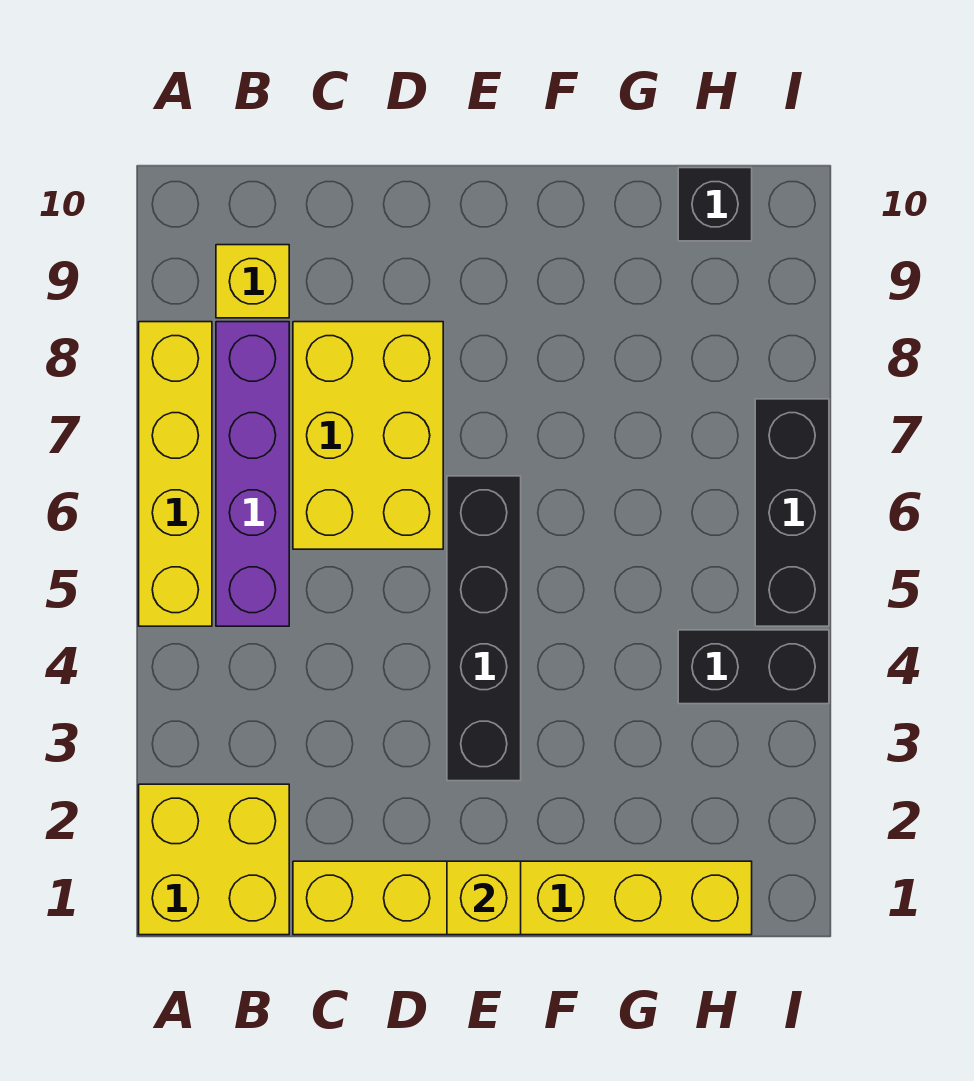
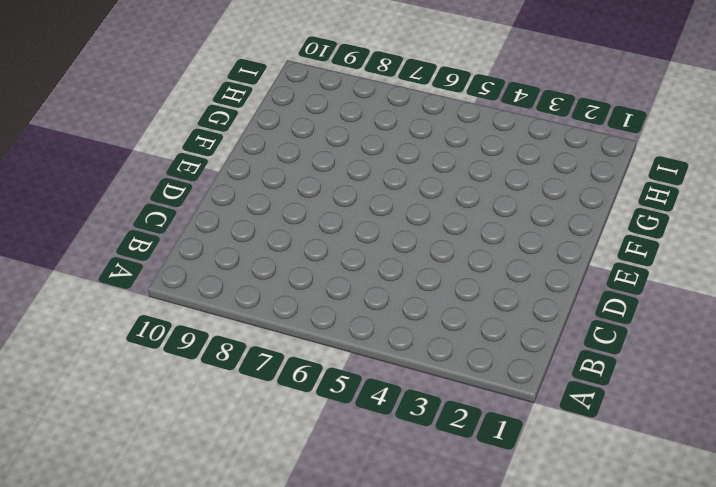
none -> yellow brick A1:B2 level 1
none -> yellow brick A5:A8 level 1

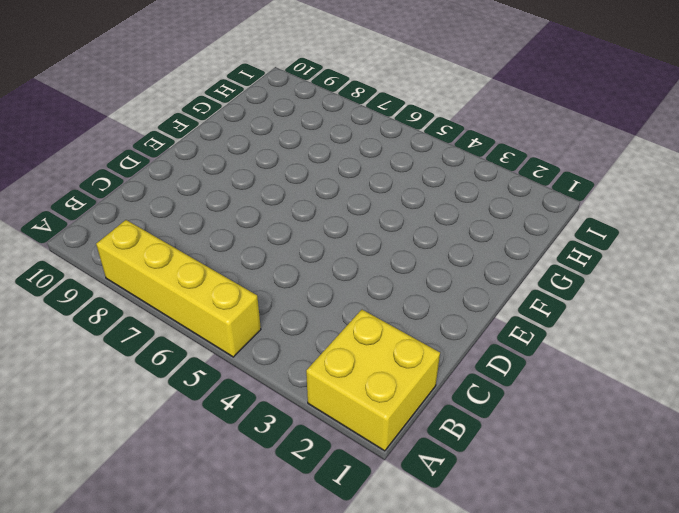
none -> purple brick B5:B8 level 1
none -> yellow brick B9 level 1

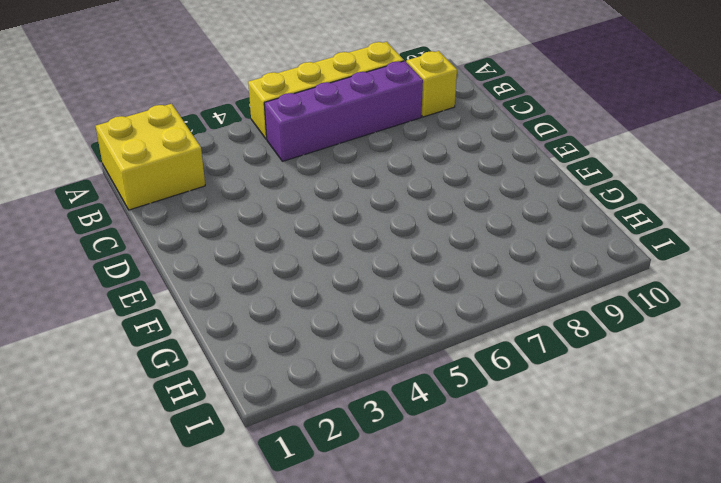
none -> yellow brick C1:H1 level 1
none -> yellow brick C6:D8 level 1

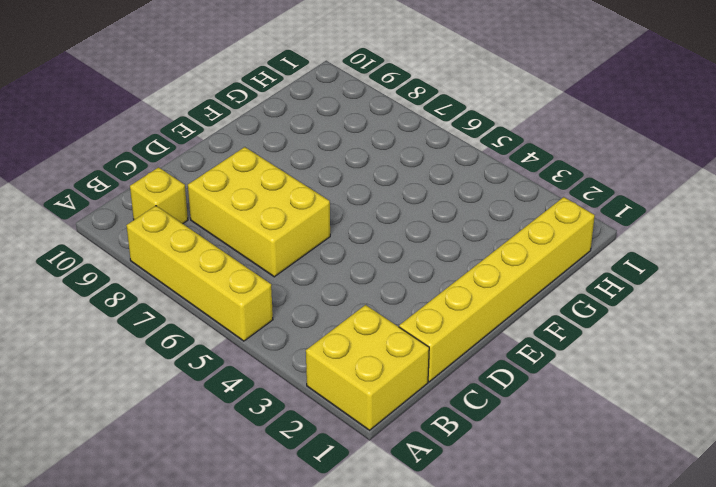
none -> purple brick B5:B8 level 1
none -> black brick E3:E6 level 1

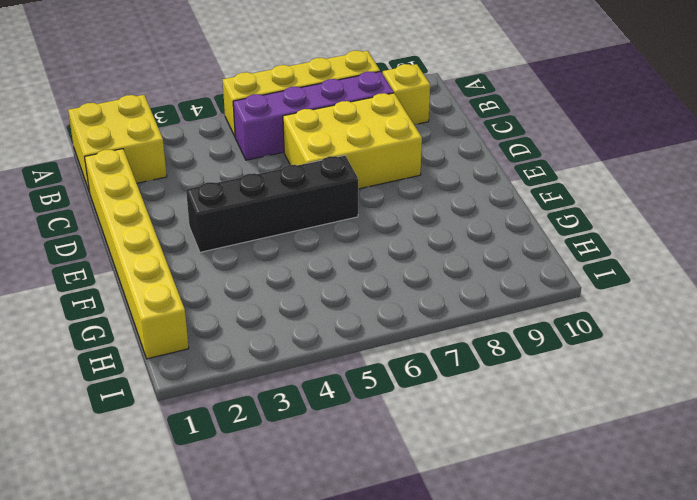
none -> black brick H4:I4 level 1
none -> black brick H10 level 1

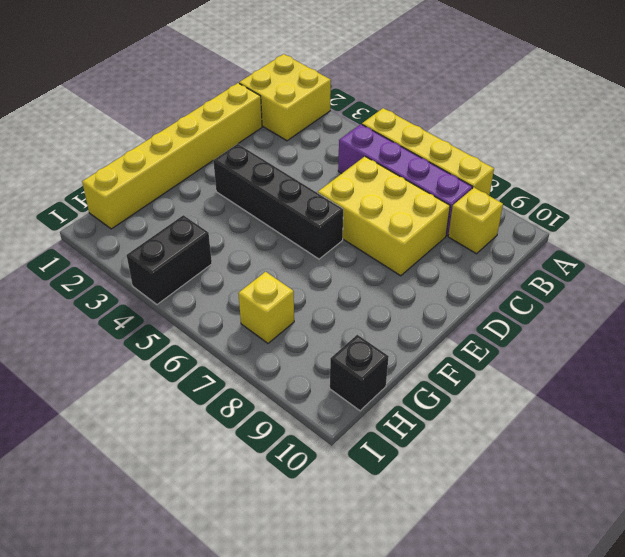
yellow brick H7 level 1 -> yellow brick E1 level 2
none -> black brick I5:I7 level 1

